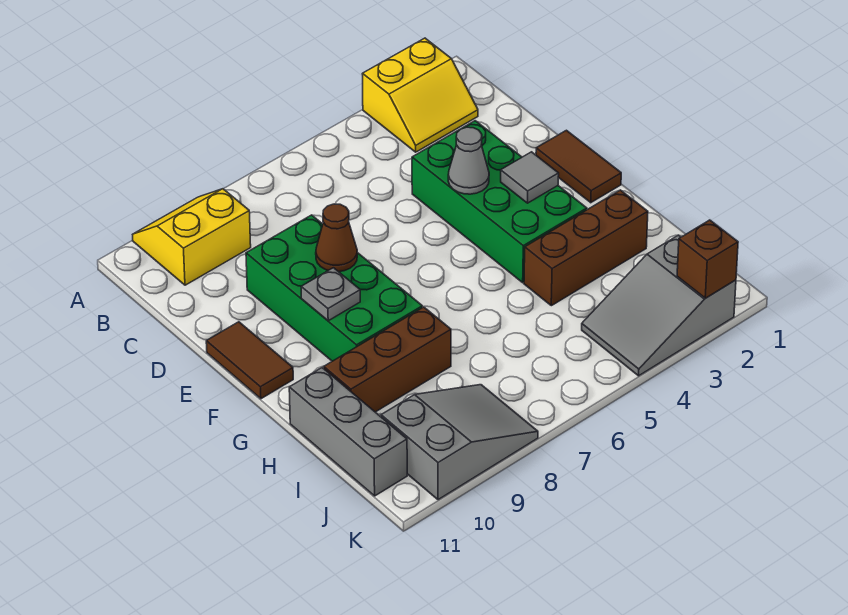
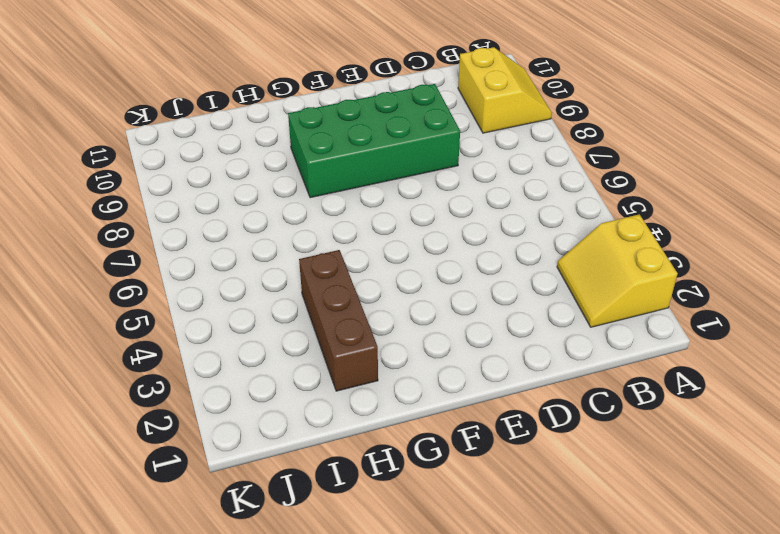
none -> green brick D3:G4 level 1
none -> brown tile E1:F1 level 1
none -> brown tile E11:F11 level 1

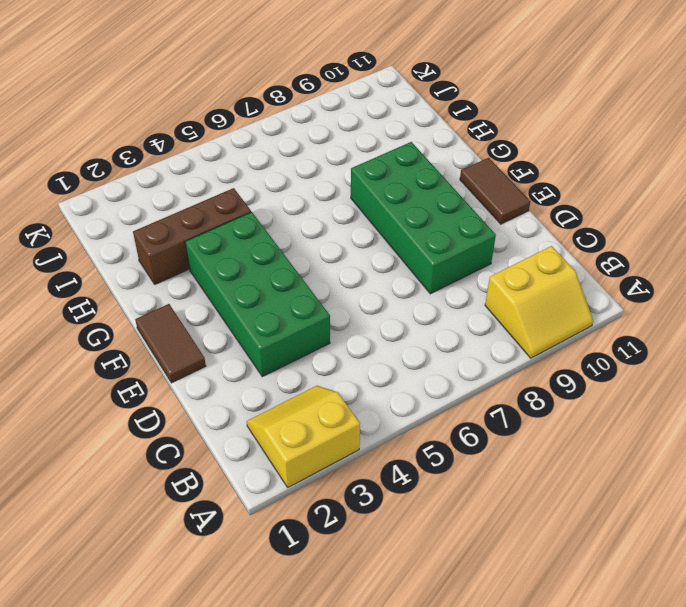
none -> brown brick H8:H10 level 1
none -> grey brick H11:J11 level 1
none -> grey slope J2:K4 level 1 top 2

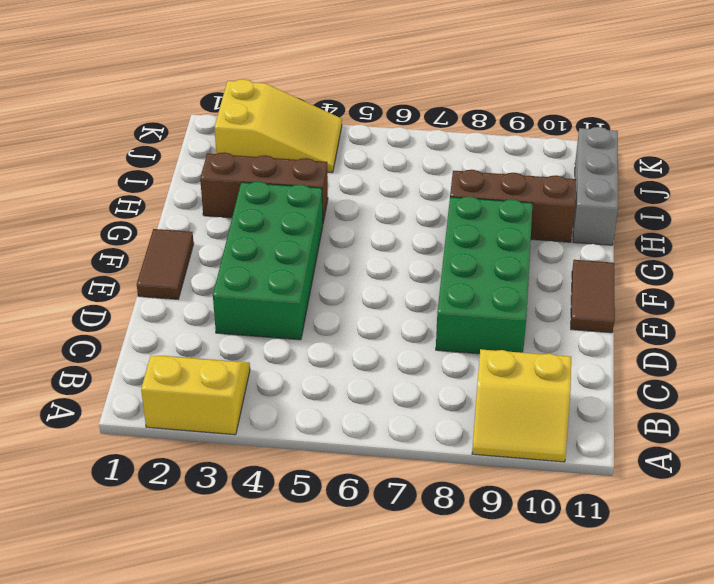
yellow slope J2:K4 level 1 top 2 -> grey slope J2:K4 level 1 top 2
none -> grey slope J8:K10 level 1 top 10
none -> grey cone E4 level 2
none -> brown cone E8 level 2

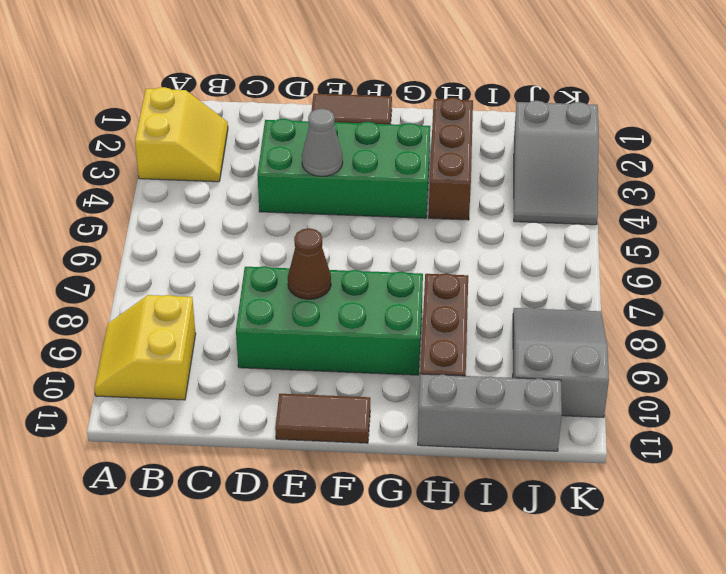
none -> grey tile F3 level 2
none -> grey plate F9 level 2
none -> brown brick K2 level 2

